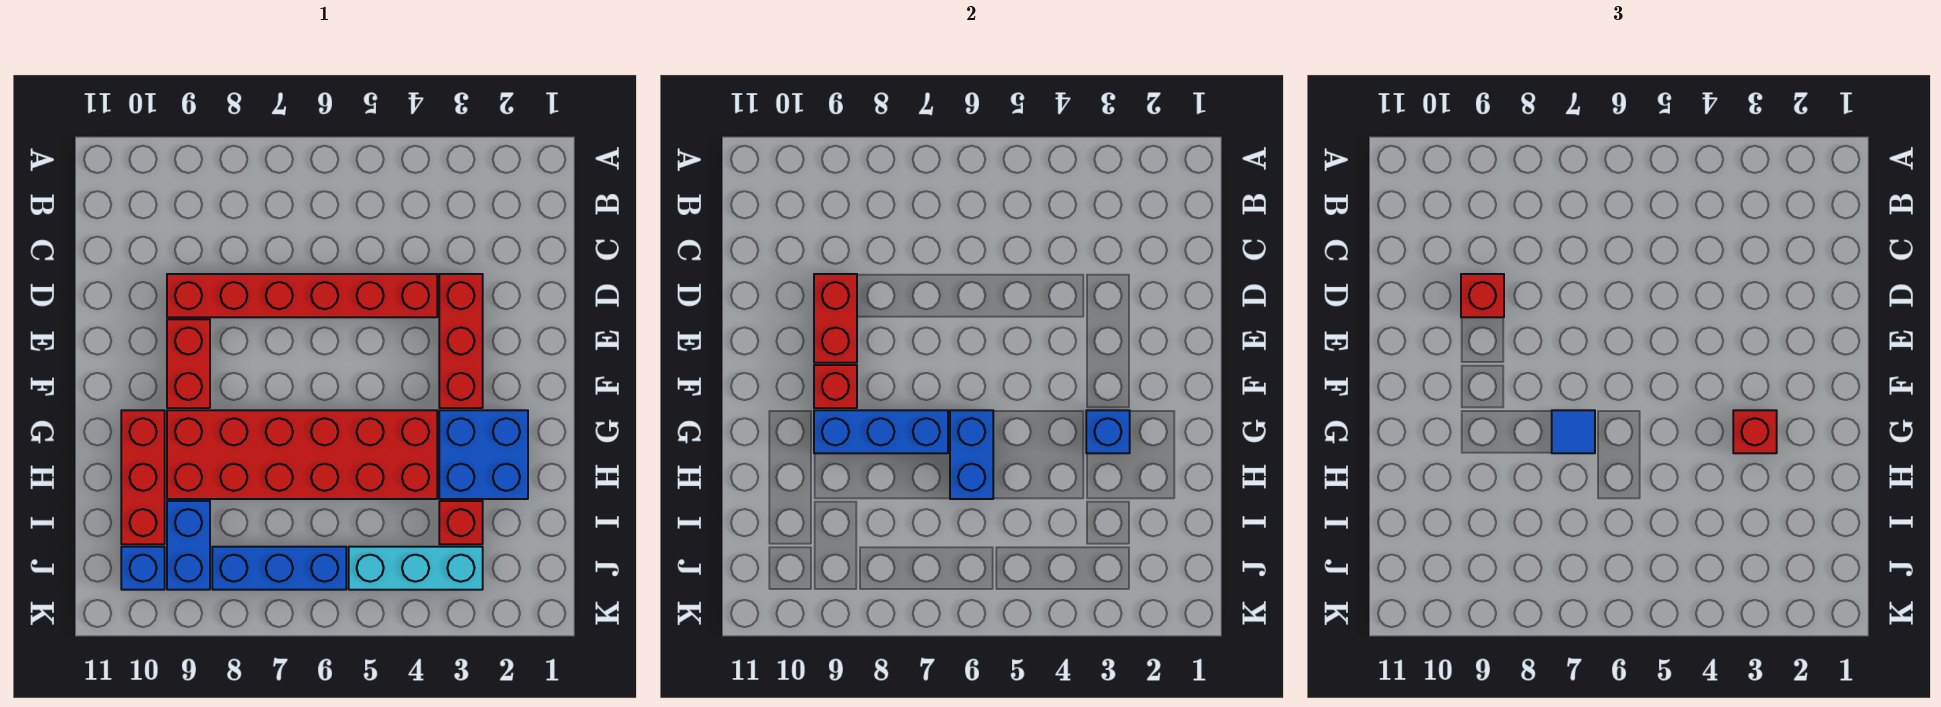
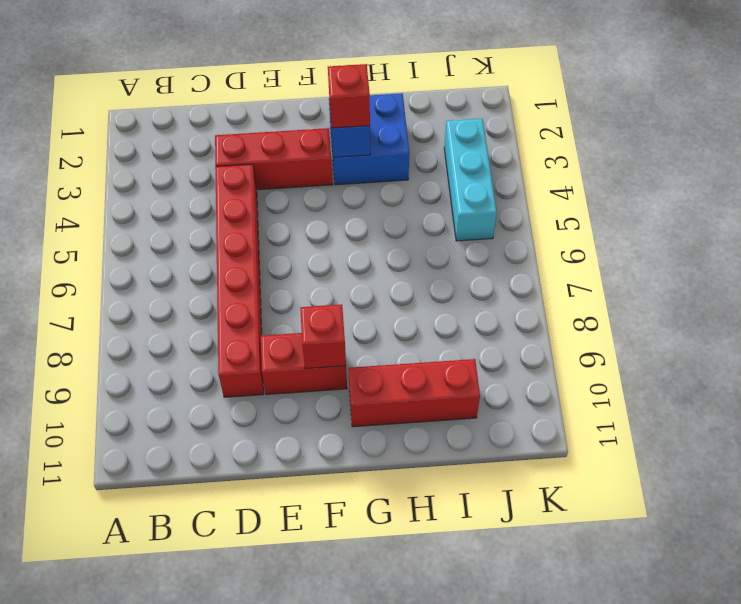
none -> red brick G4:H9 level 1
none -> red brick I3 level 1
none -> blue brick I9:J9 level 1

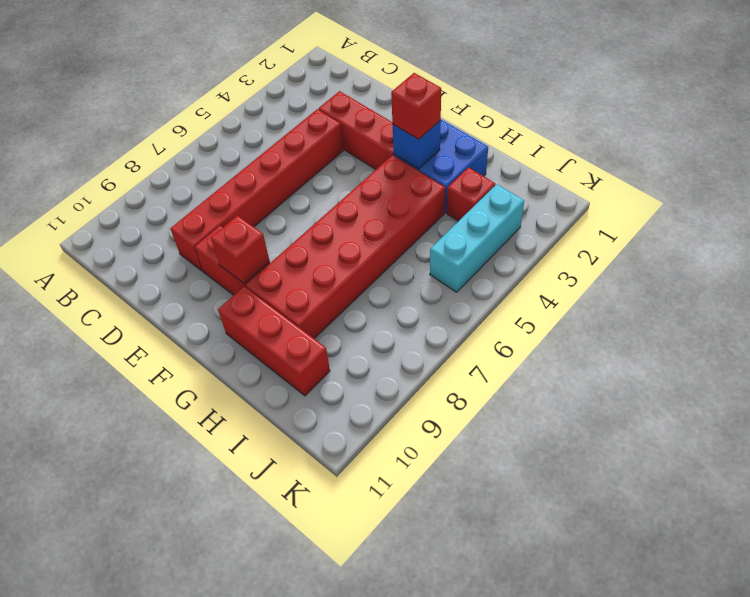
none -> blue brick I9:J9 level 1
none -> blue brick J6:J8 level 1
none -> blue brick J10 level 1

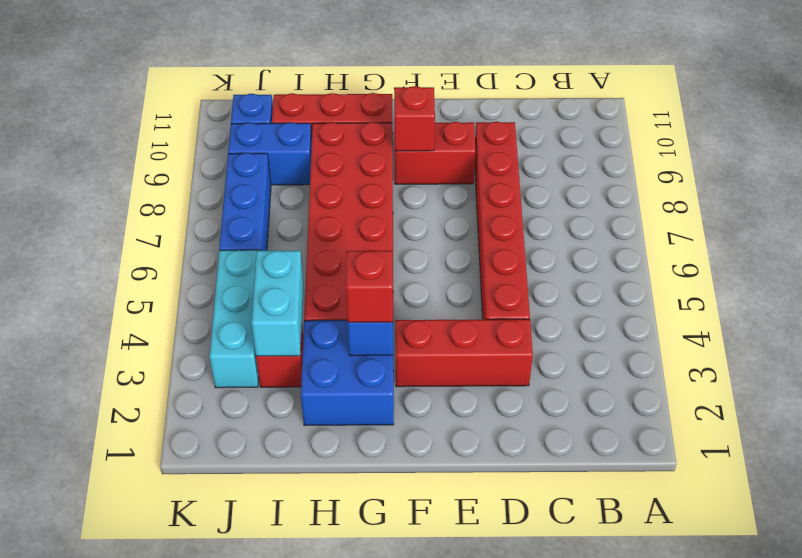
cyan brick I3:I4 level 2 -> none
none -> red brick D9:E9 level 2
none -> blue brick G6:H6 level 2
none -> blue brick G7:G9 level 2

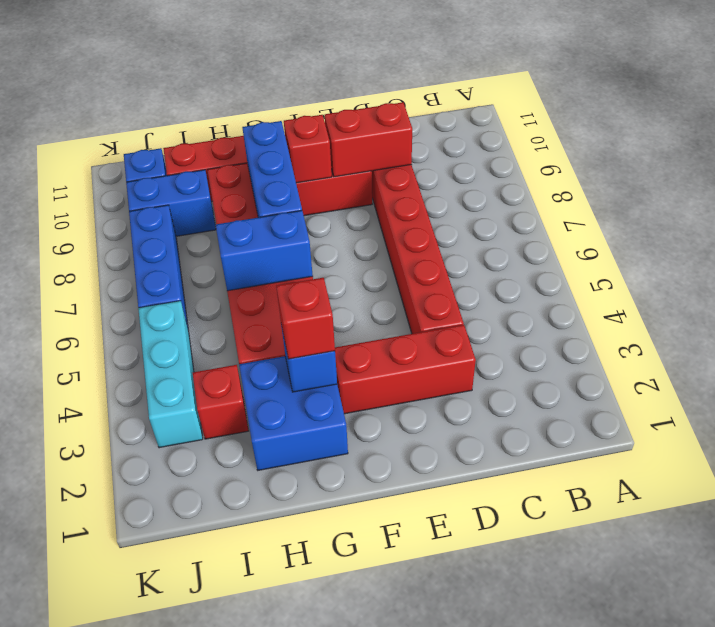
none -> red brick D9 level 3
none -> blue tile G7 level 3

